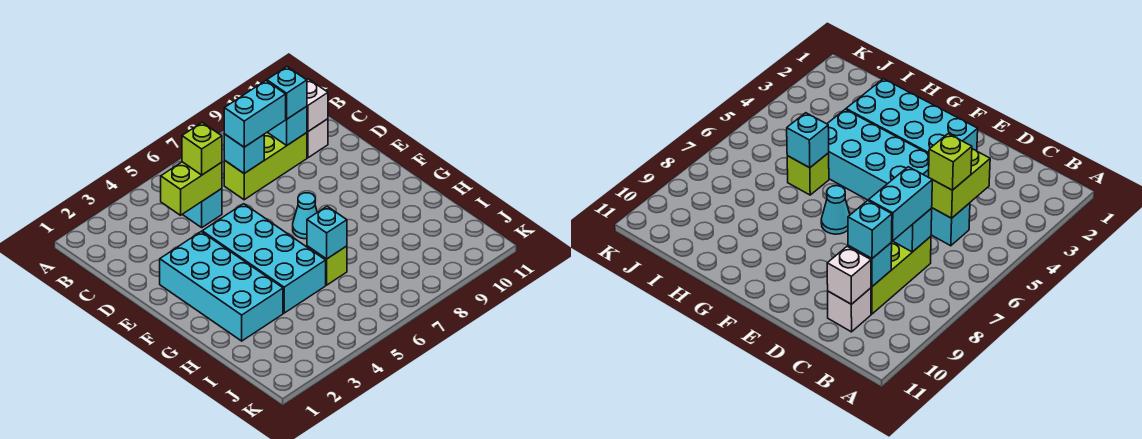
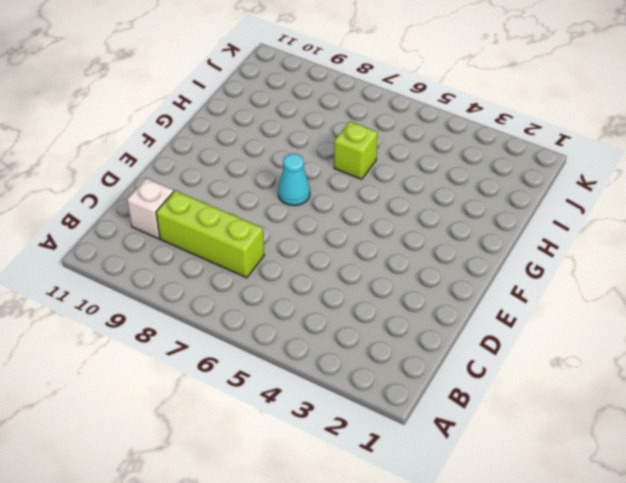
none -> cyan brick C5 level 1
none -> cyan brick E2:H3 level 1
none -> cyan brick E4:H5 level 1

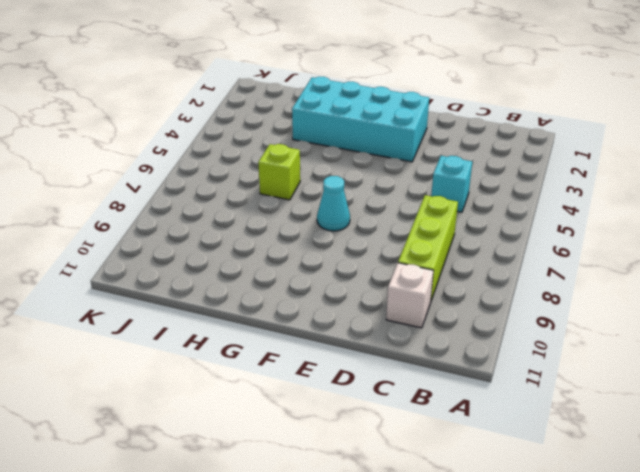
none -> cyan brick E4:H5 level 1
none -> lime brick C4:C5 level 2
none -> cyan brick C7 level 2

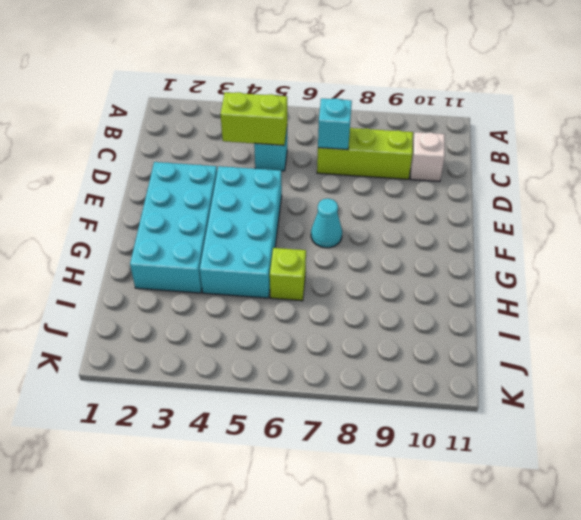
none -> cyan brick C9 level 2
none -> white brick C10 level 2
none -> cyan brick H6 level 2

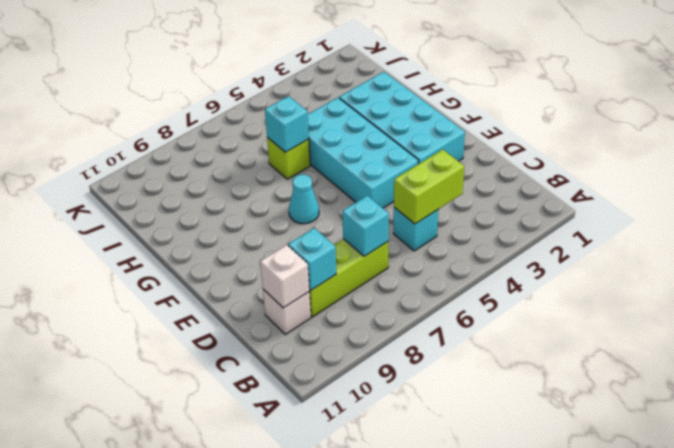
none -> lime brick C5 level 3
none -> cyan brick C7:C8 level 3
none -> cyan brick C9 level 3

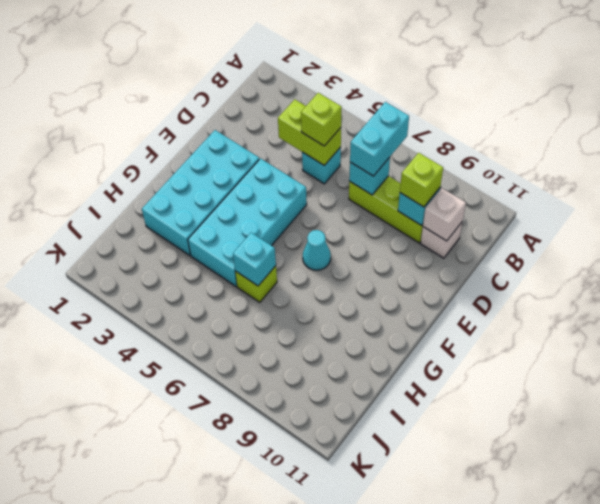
cyan brick B7:C7 level 3 -> cyan brick C7:C8 level 3
lime brick C9 level 3 -> cyan brick C9 level 3

